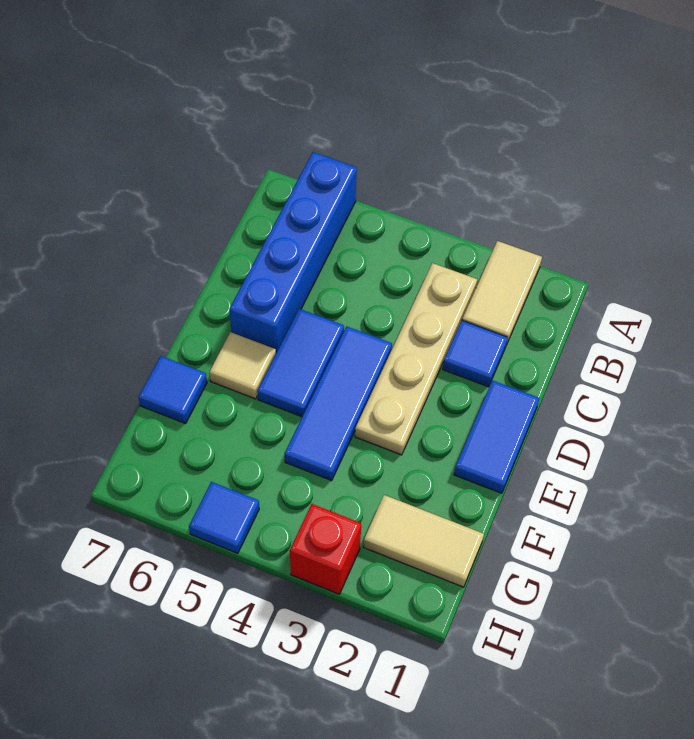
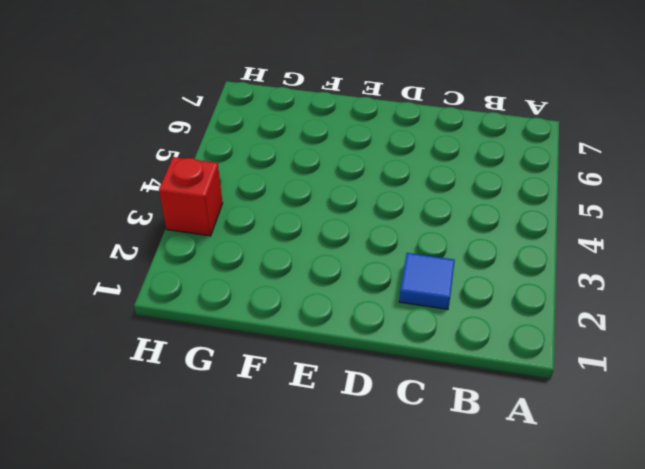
none -> tan tile A2:B2 level 1
none -> blue brick A6:D6 level 1
none -> tan plate B3:E3 level 1

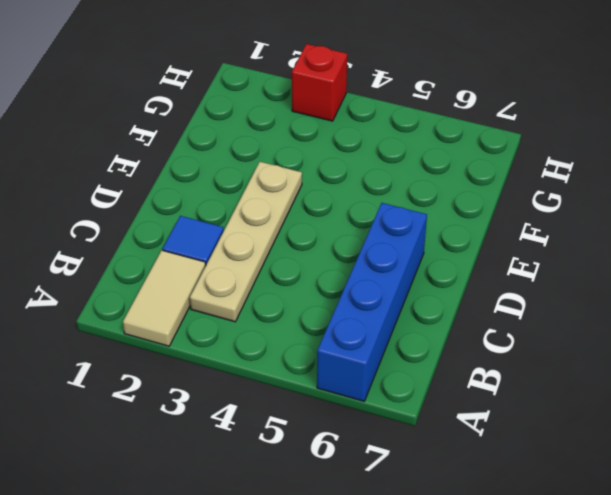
none -> blue tile D1:E1 level 1
none -> blue tile D4:F4 level 1
none -> blue tile D5:E5 level 1

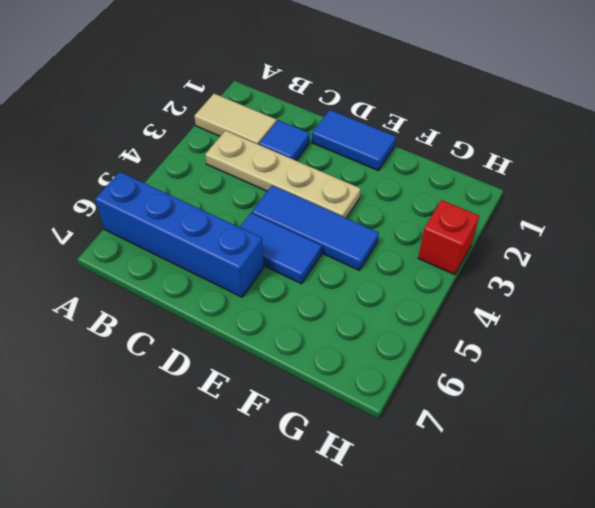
none -> tan tile E6 level 1
none -> blue tile F7 level 1
none -> tan tile G1:G2 level 1

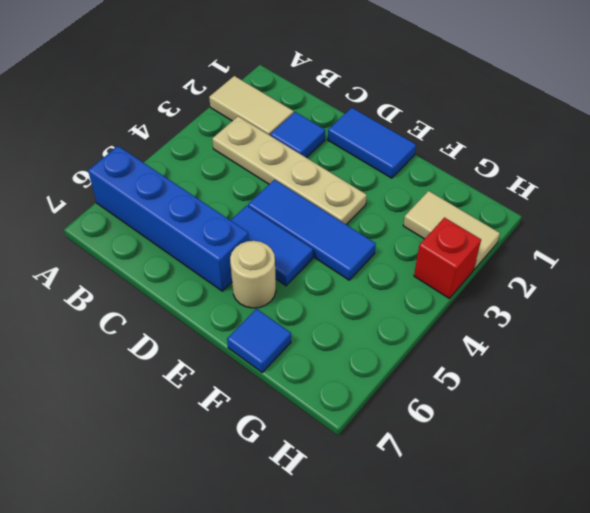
tan round brick E6 level 1 -> tan tile E6 level 1
tan tile G2:H2 level 1 -> tan tile G1:G2 level 1
none -> blue tile H5 level 1

